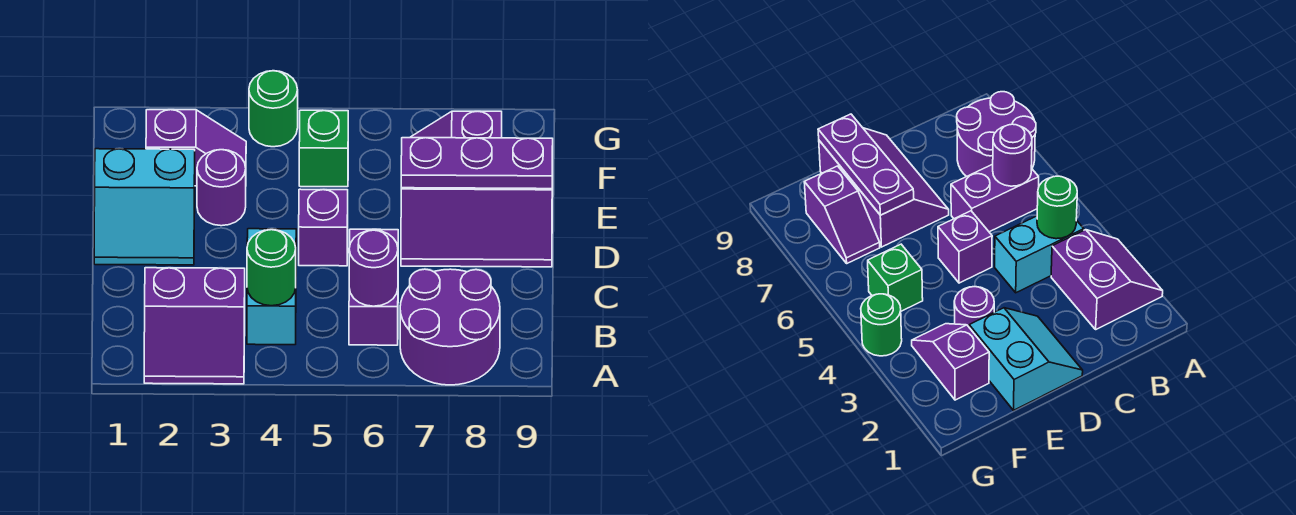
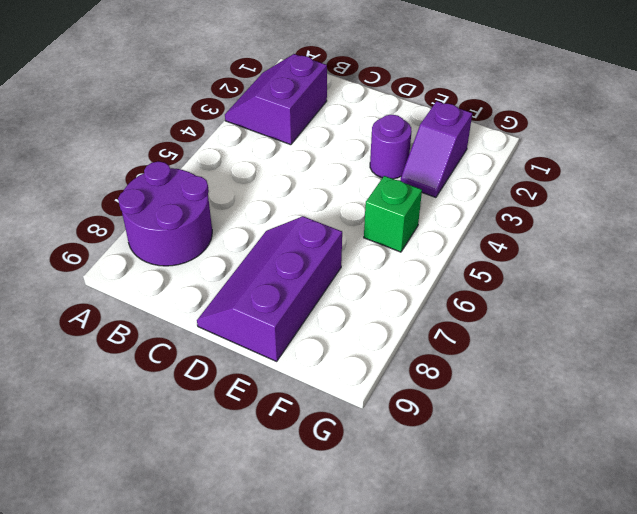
none -> cyan brick B4:C4 level 1
none -> purple brick B6:C6 level 1
none -> cyan slope D1:E2 level 1 top E

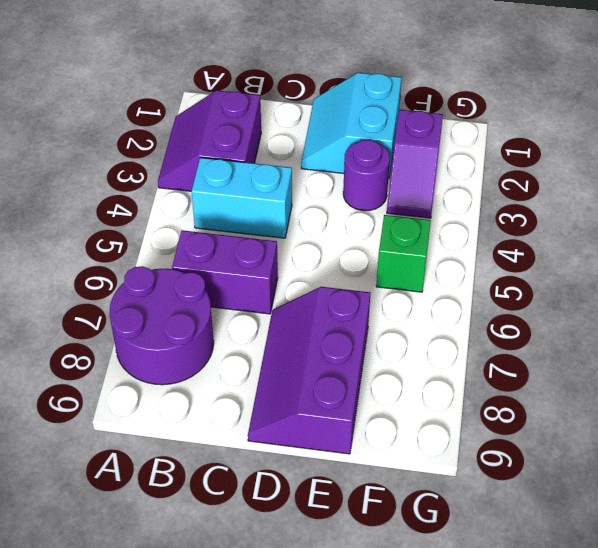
none -> purple brick D5 level 1
none -> purple slope F7:F8 level 1 top 8
none -> green round brick G4 level 1

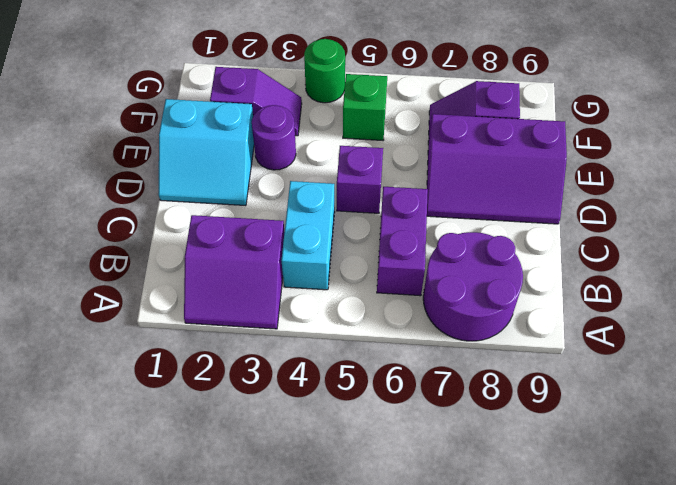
none -> green round brick B4 level 2
none -> purple round brick B6 level 2
none -> purple plate E7:E9 level 2

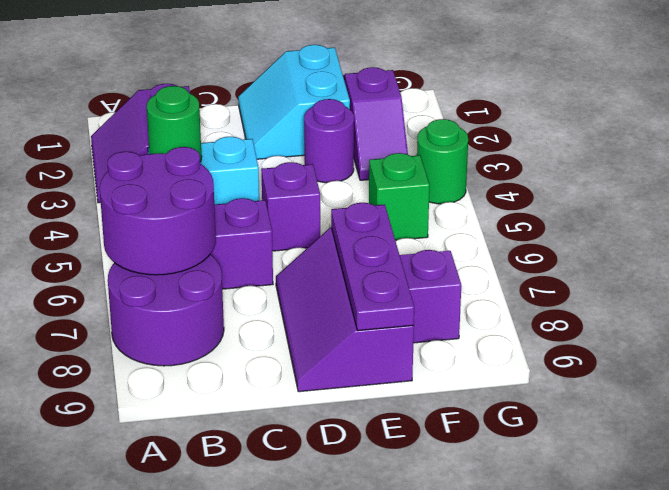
purple round brick A6:B7 level 2 -> purple round brick B6 level 2

